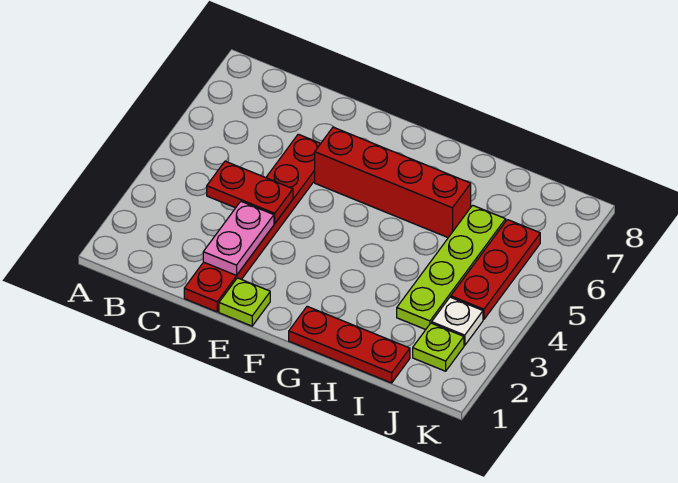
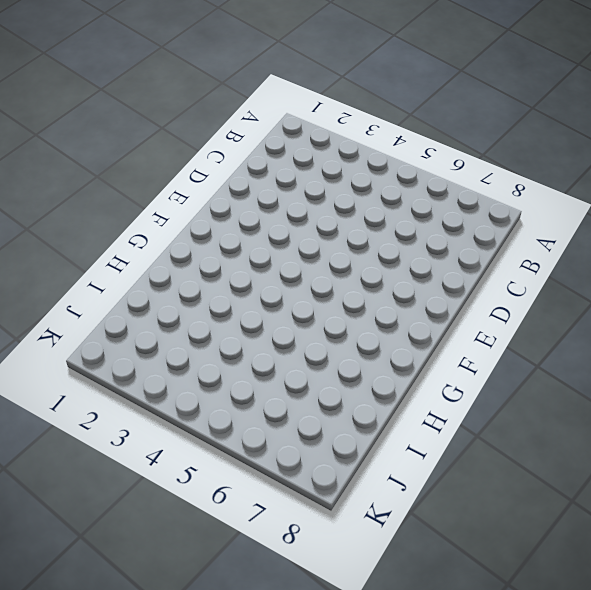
none -> red plate D1:D6 level 1
none -> lime plate E1 level 1

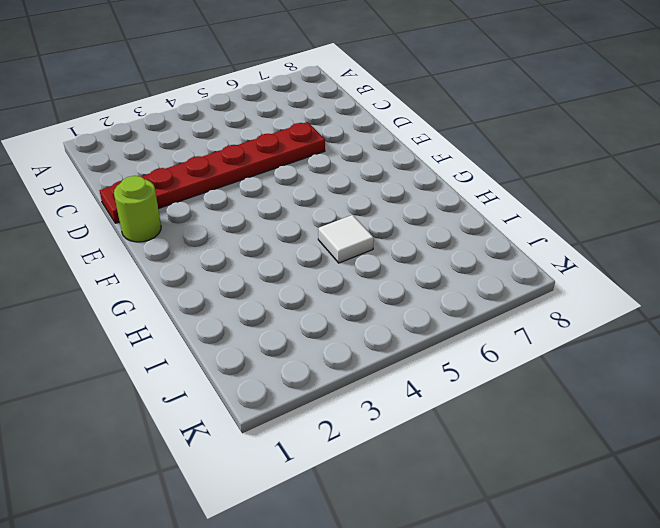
lime round brick E1 level 1 -> lime plate E1 level 1
white tile H5 level 1 -> none
none -> red brick E6:H6 level 1
none -> red plate G1:I1 level 1

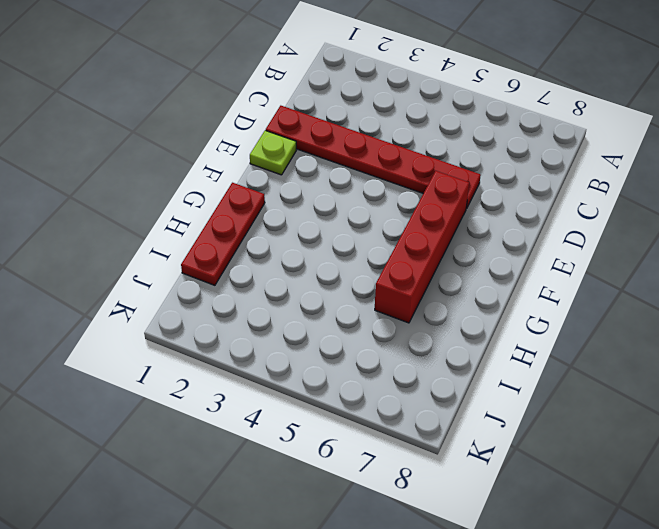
none -> lime plate I3:I6 level 1
none -> lime plate J2 level 1

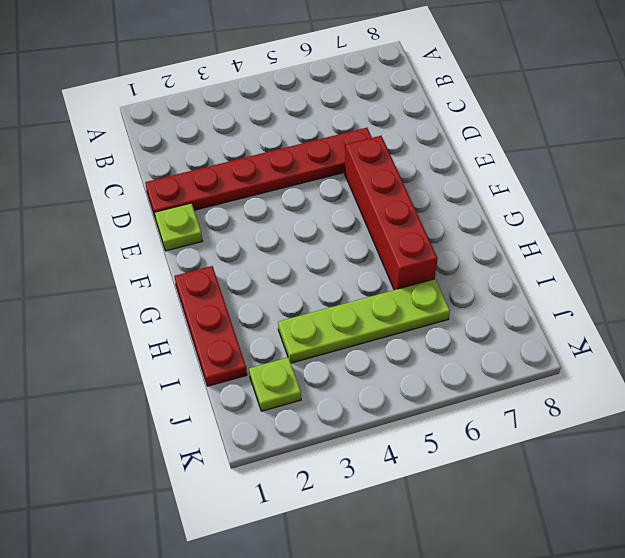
none -> white plate J3 level 1
none -> red plate J4:J6 level 1

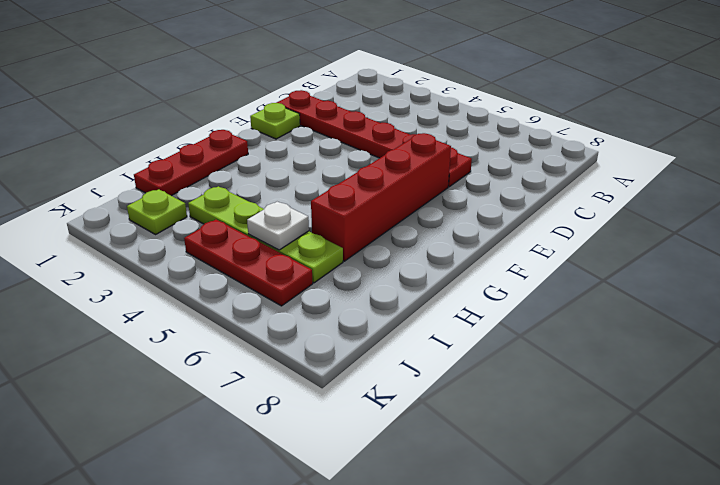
white plate I5 level 2 -> white plate J3 level 1
none -> red plate C4:D4 level 2
none -> pink plate D2:D3 level 2

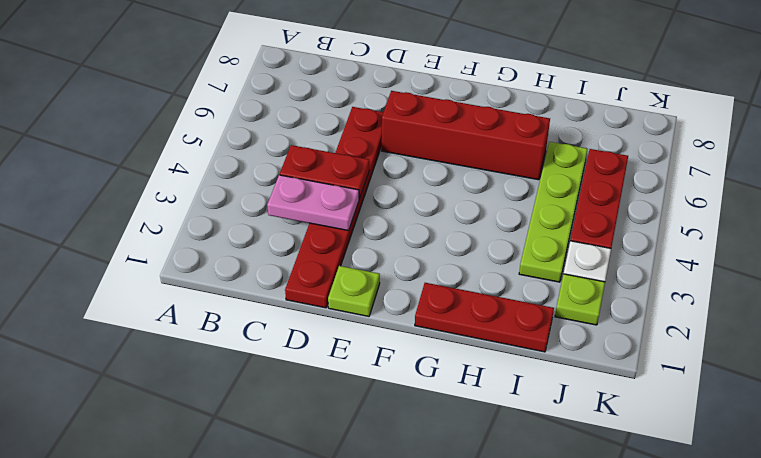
pink plate C3:D3 level 2 -> pink plate D2:D3 level 2

